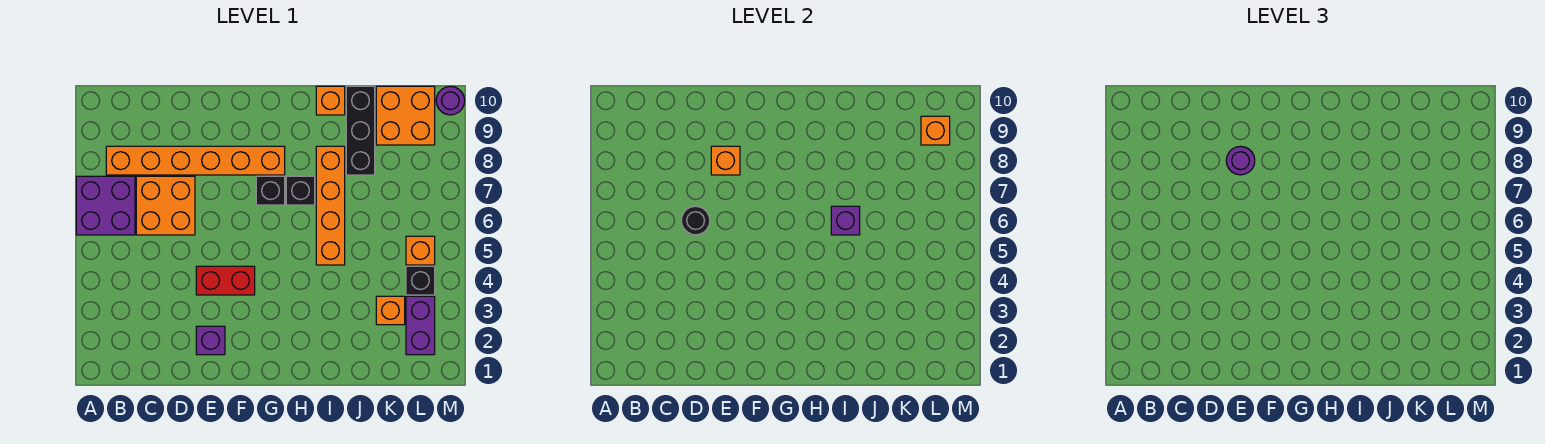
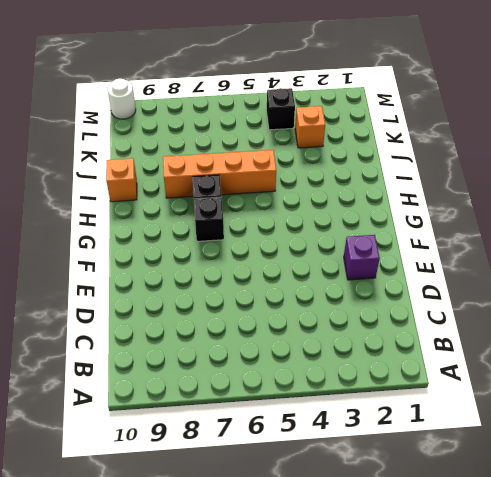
white round brick M10 level 1 -> purple round brick M10 level 1
none -> purple brick A6:B7 level 1
none -> orange brick B8:G8 level 1
none -> orange brick C6:D7 level 1

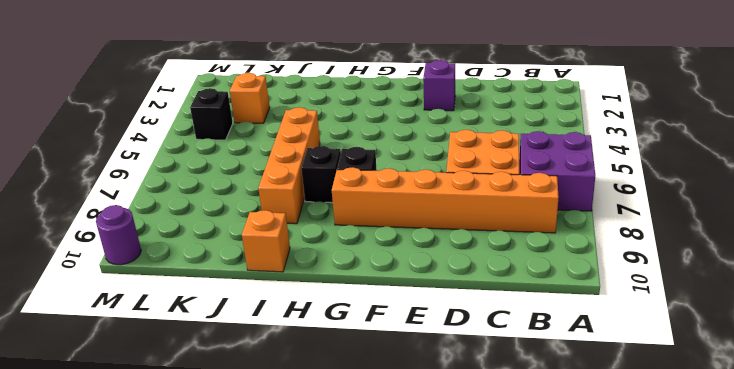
none -> red brick E4:F4 level 1
none -> black brick J8:J10 level 1
none -> orange brick K9:L10 level 1

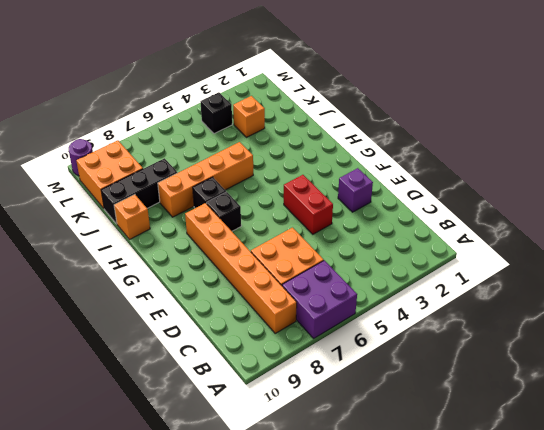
none -> purple brick L2:L3 level 1
none -> orange brick L5 level 1
none -> black round brick D6 level 2

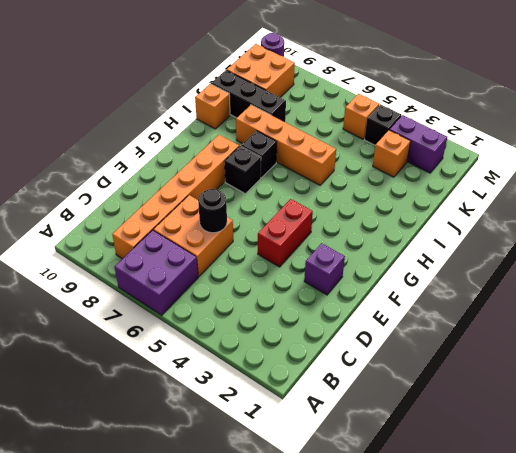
none -> orange brick E8 level 2
none -> purple brick I6 level 2
none -> orange brick L9 level 2

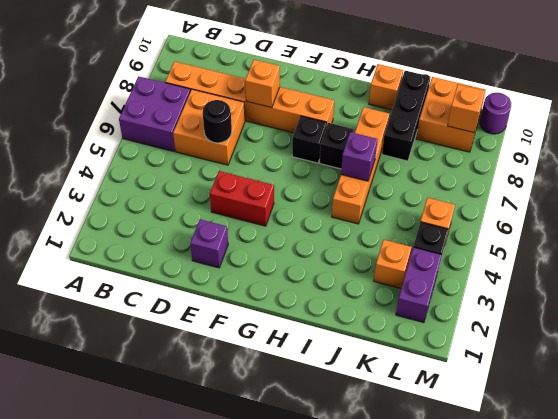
none -> purple round brick E8 level 3

